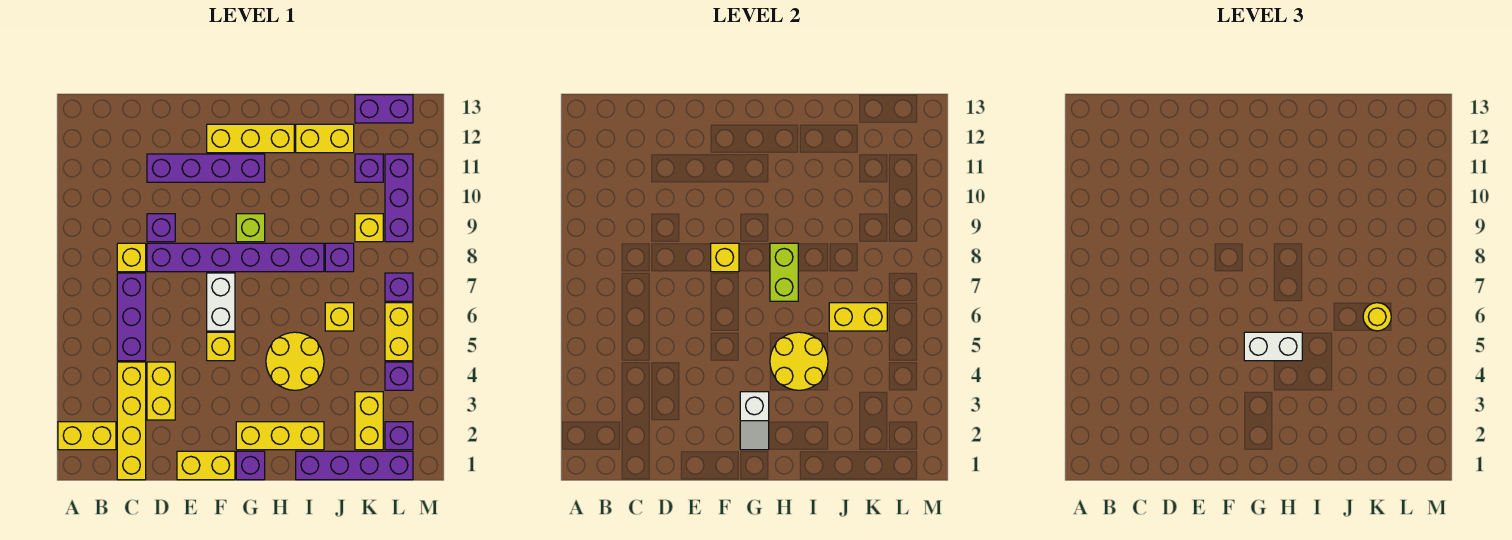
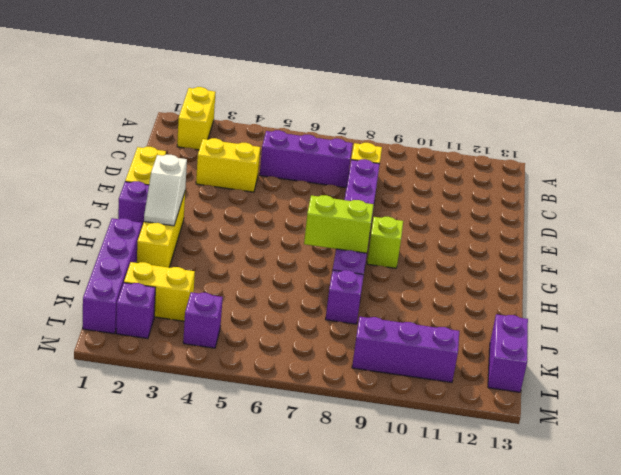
white slope G2:H2 level 2 top G -> white slope G2:G3 level 2 top 3
none -> yellow brick C1:C4 level 1
none -> purple brick D9 level 1
none -> purple brick D11:G11 level 1
none -> yellow brick F5 level 1

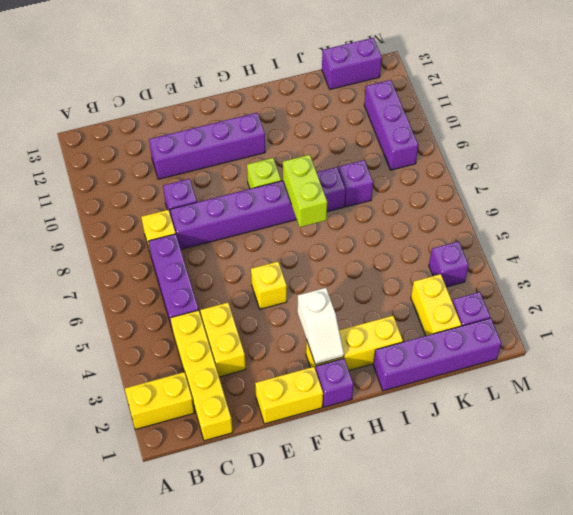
none -> white brick F6:F7 level 1
none -> yellow brick F12:H12 level 1
none -> yellow round brick H4:I5 level 1
none -> yellow brick I12:J12 level 1

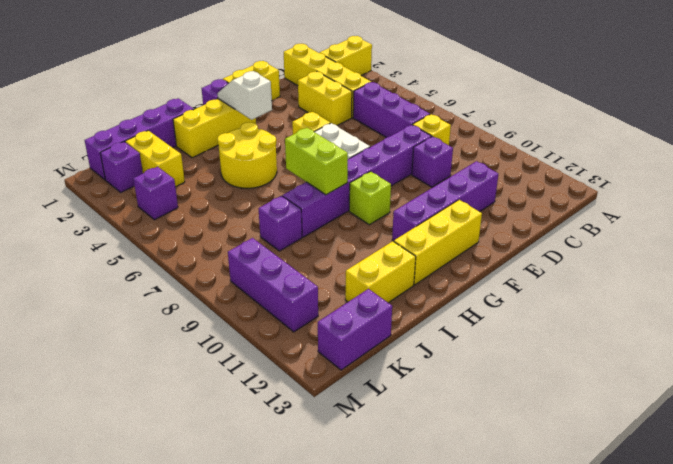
none -> yellow brick J6 level 1
none -> yellow brick K9 level 1
none -> purple brick K11 level 1
none -> yellow brick L5:L6 level 1

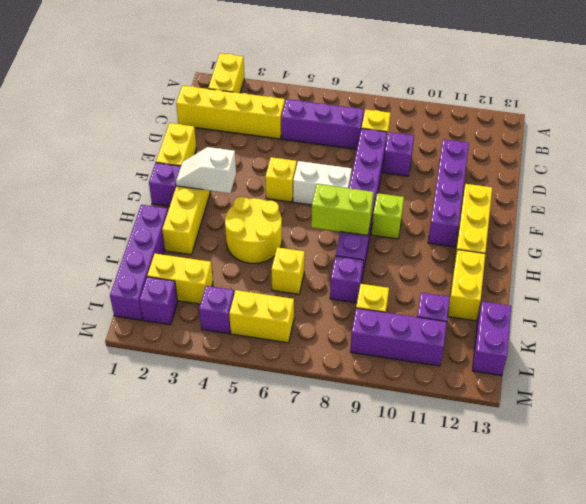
none -> yellow brick D3:D4 level 1
none -> purple brick L7 level 1
none -> yellow brick F8 level 2
none -> yellow round brick H4:I5 level 2

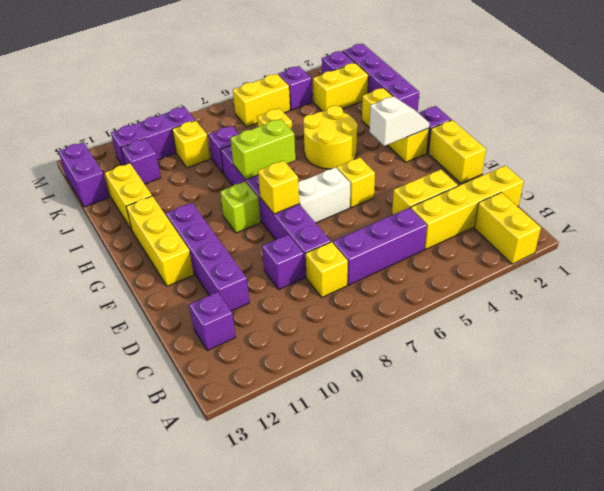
purple brick C12 level 1 -> purple brick L7 level 1
none -> yellow round brick H4:I5 level 2
none -> yellow brick J6:K6 level 2
none -> white brick G5:H5 level 3
none -> yellow round brick K6 level 3

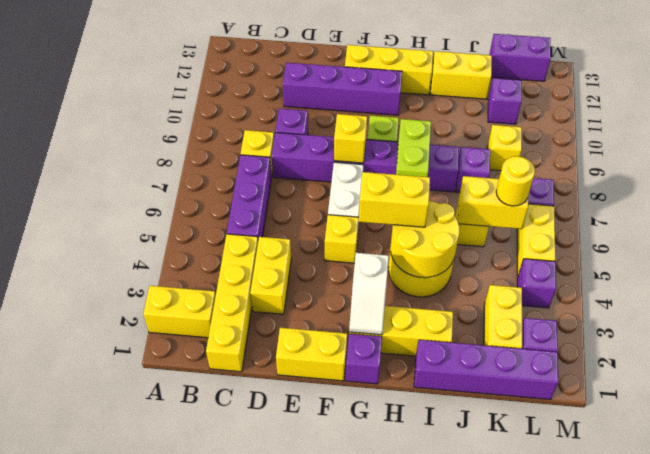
yellow brick G5:H5 level 3 -> white brick G5:H5 level 3
none -> purple brick L9:L11 level 1

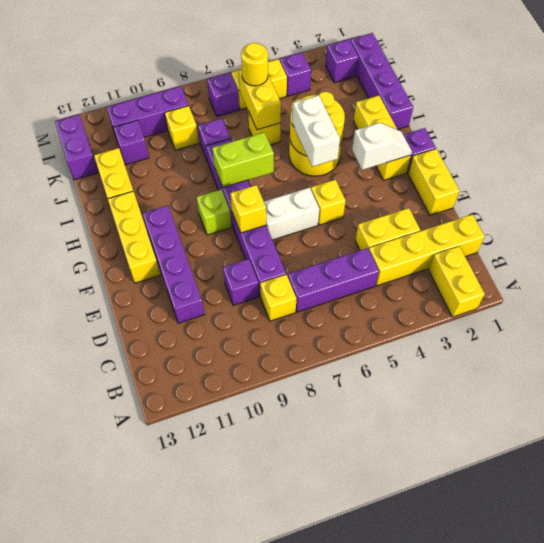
none -> yellow brick K2:K3 level 1

